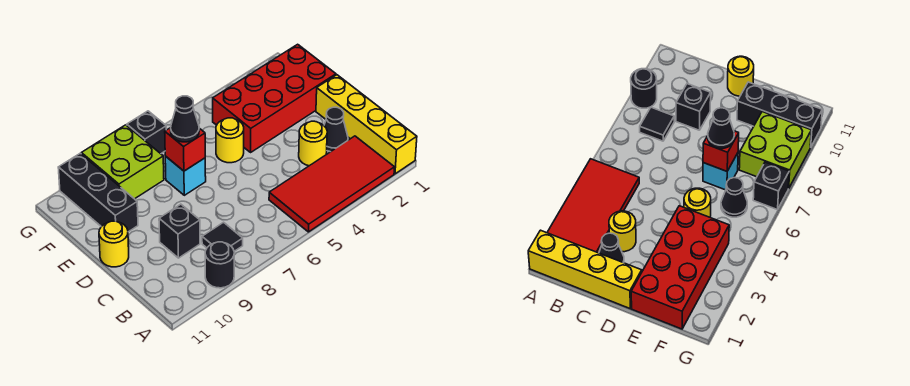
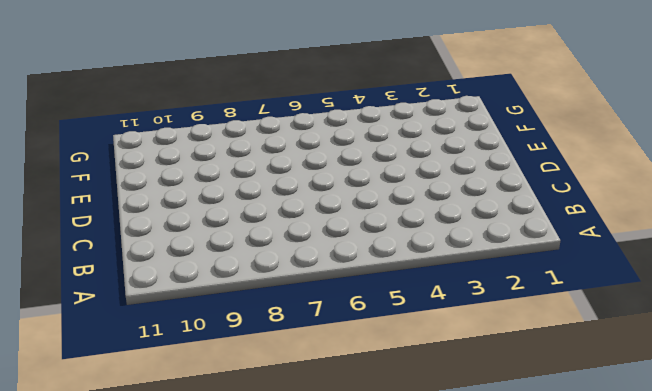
none -> yellow brick A1:D1 level 1
none -> red tile A2:B5 level 1
none -> black round brick A9 level 1

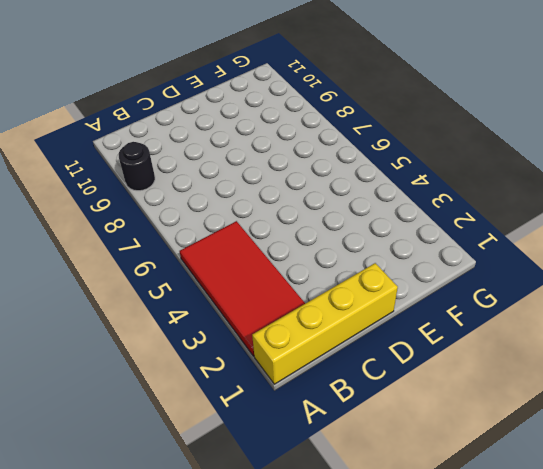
none -> black tile B8 level 1
none -> black cone C2 level 1
none -> yellow round brick C3 level 1

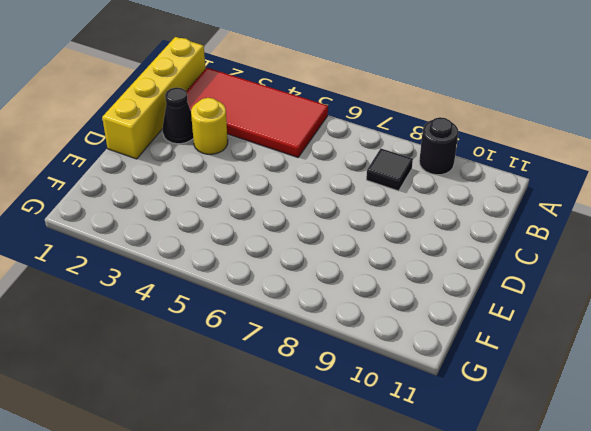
none -> black brick C9 level 1
none -> yellow round brick D11 level 1
none -> red brick E1:F4 level 1

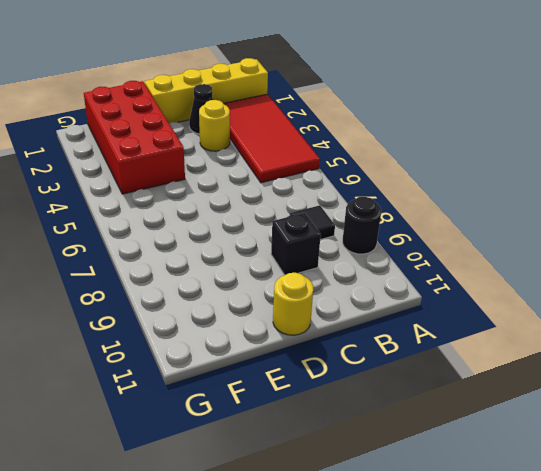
none -> yellow round brick E5 level 1
none -> cyan brick E7 level 1
none -> black brick E10:G10 level 1

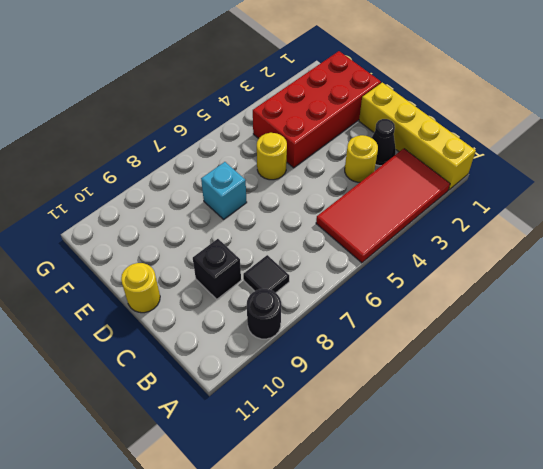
none -> black brick E10:G10 level 1
none -> black cone F6 level 1
none -> lime brick F8:G9 level 1

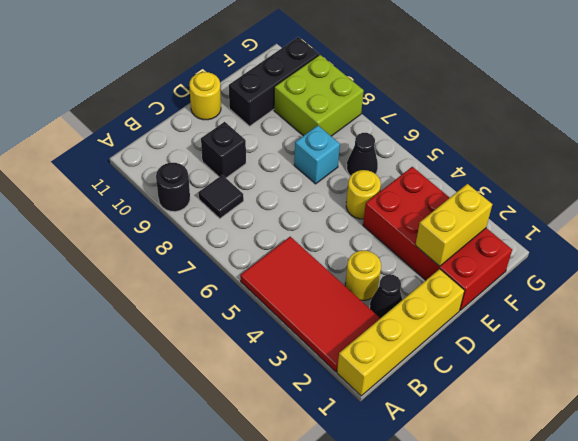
yellow brick E2:F2 level 2 -> none
none -> black brick G7 level 1
none -> red brick E7 level 2
none -> black cone E7 level 3

